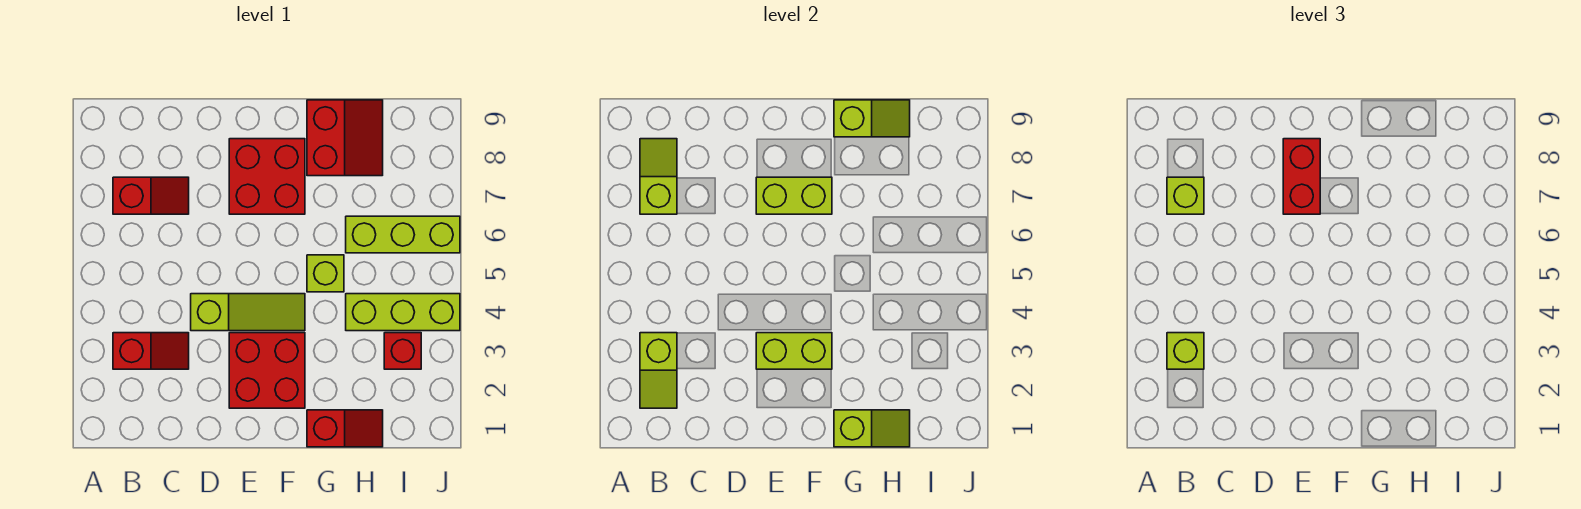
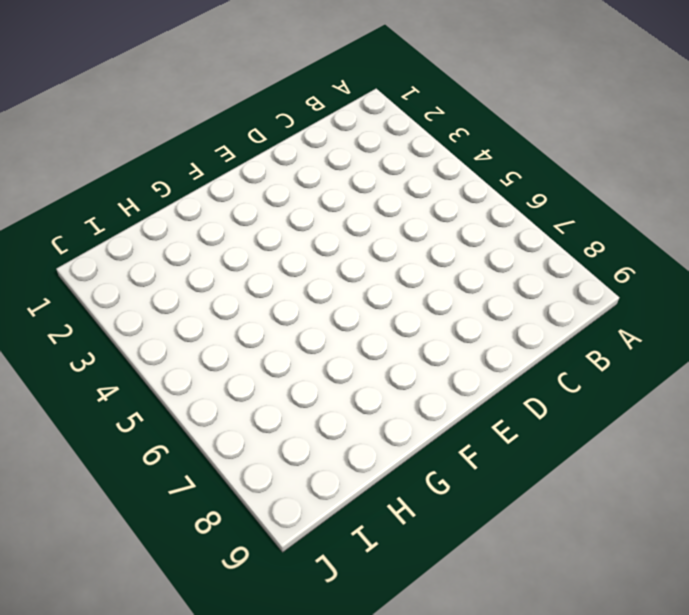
none -> red slope B3:C3 level 1 top B
none -> red slope B7:C7 level 1 top B
none -> lime slope D4:F4 level 1 top D

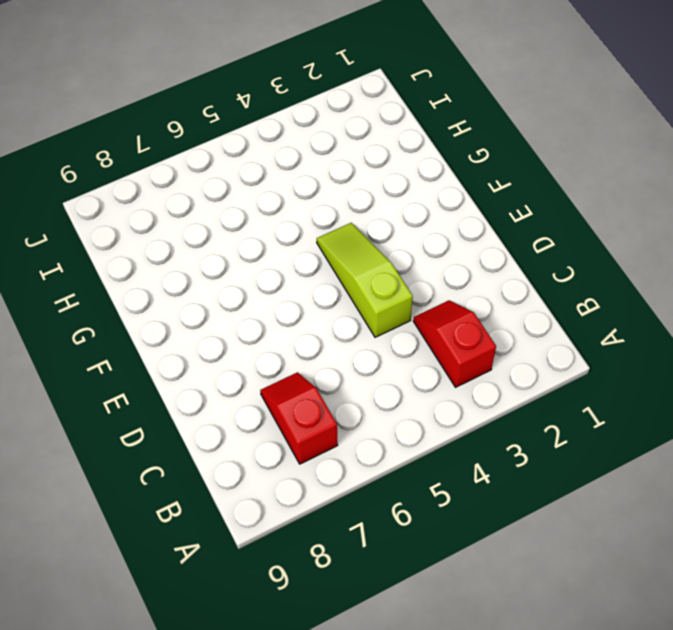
none -> red brick E2:F3 level 1
none -> red brick E7:F8 level 1
none -> red slope G1:H1 level 1 top G

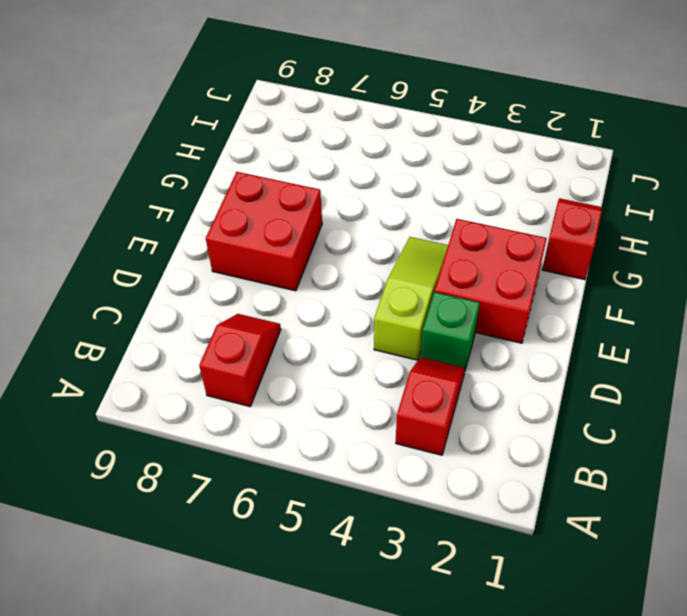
green brick D3 level 1 -> none
none -> lime brick G5 level 1
none -> red slope G8:H9 level 1 top G
none -> lime brick H4:J4 level 1

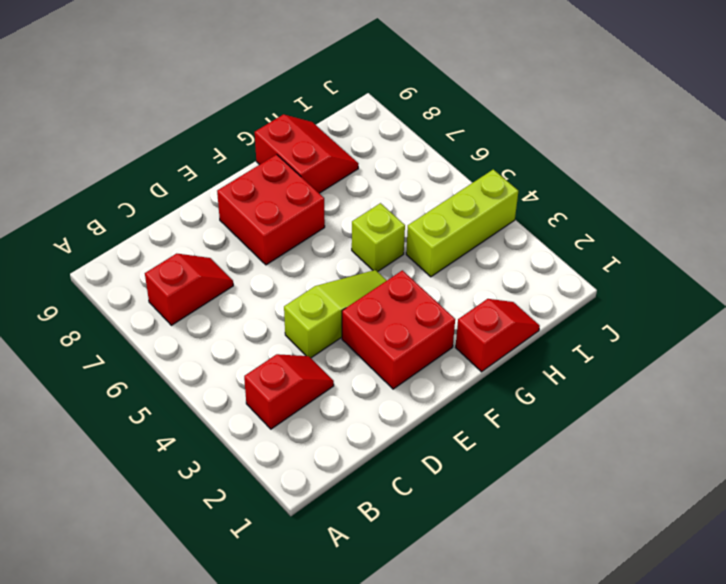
none -> lime brick H6:J6 level 1
none -> red brick I3 level 1
none -> lime slope B2:B3 level 2 top 3

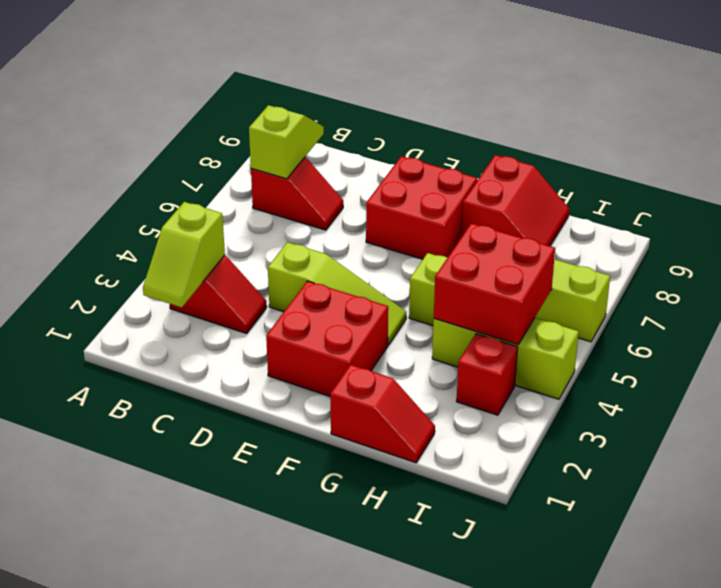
red brick H4:I5 level 2 -> none
none -> lime brick E3:F3 level 2
none -> lime brick E7:F7 level 2
none -> lime slope G1:H1 level 2 top G

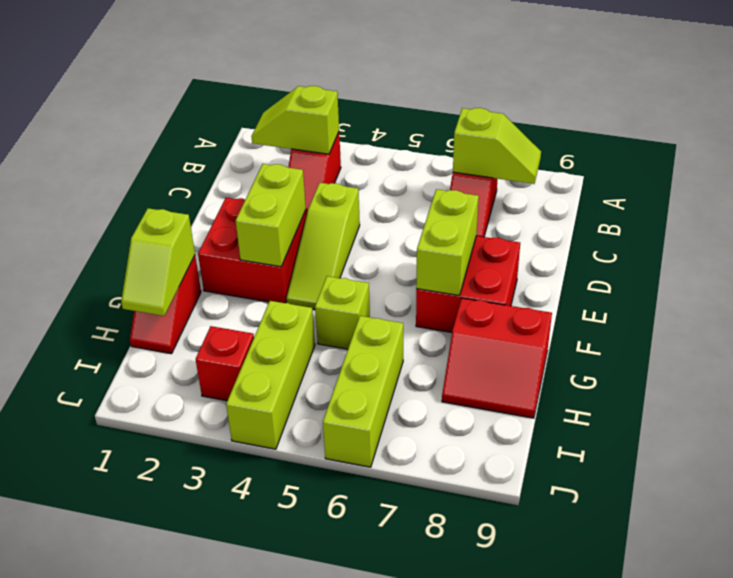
none -> lime slope G9:H9 level 2 top G
none -> lime brick B3 level 3
none -> lime brick B7 level 3

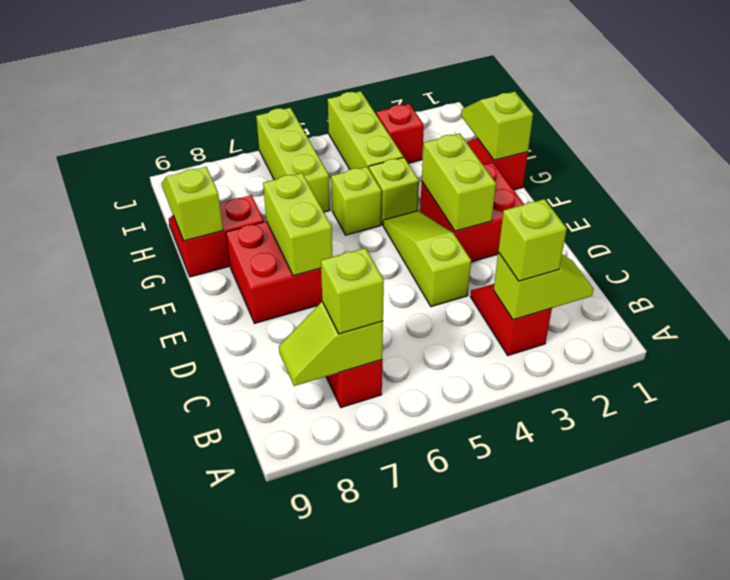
lime brick G4 level 1 -> none
none -> red brick E7:E8 level 3

